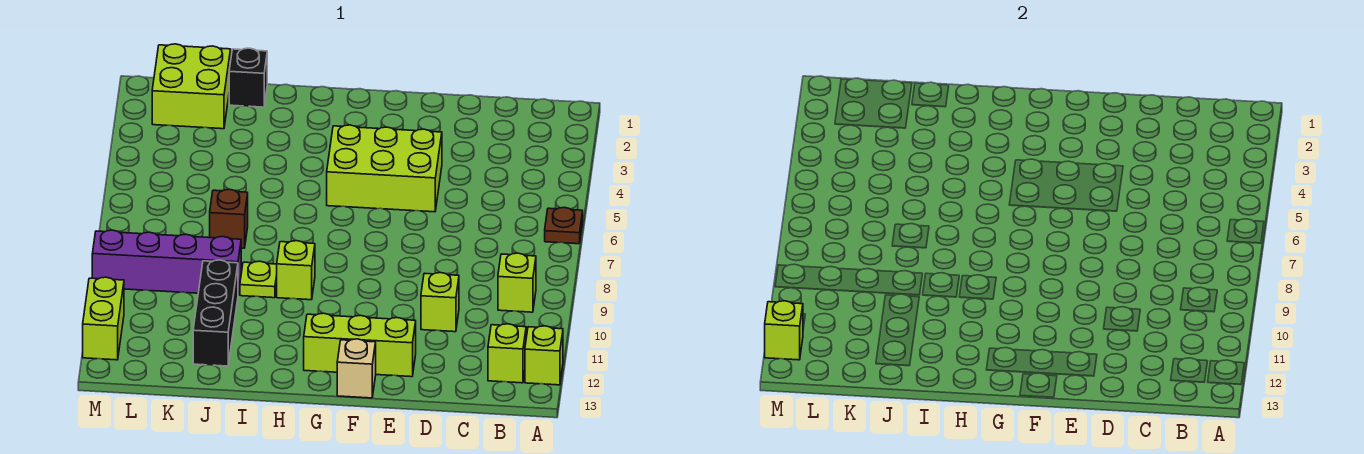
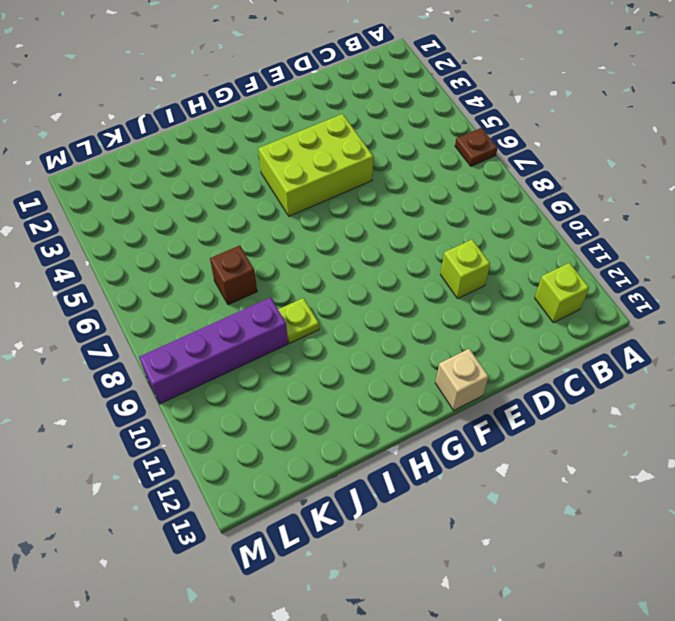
none -> lime brick A12 level 1
none -> lime brick B9 level 1
none -> lime brick E12:G12 level 1

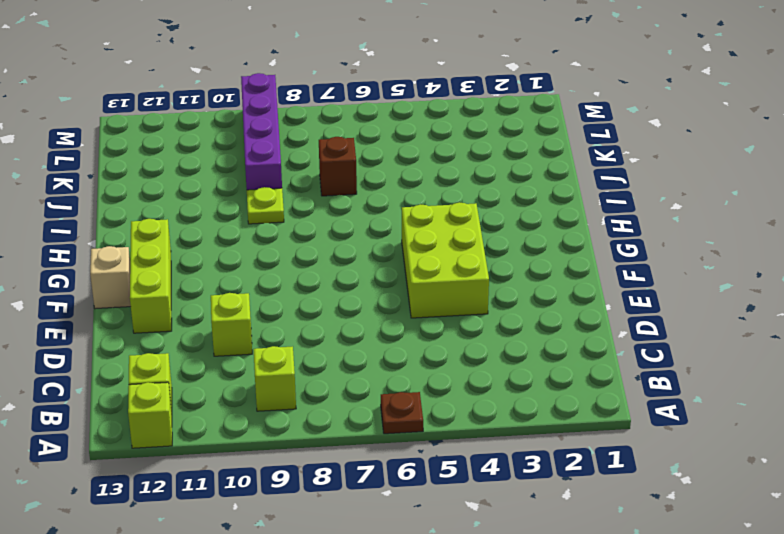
none -> lime brick H9 level 1
none -> black brick J1 level 1
none -> black brick J10:J12 level 1

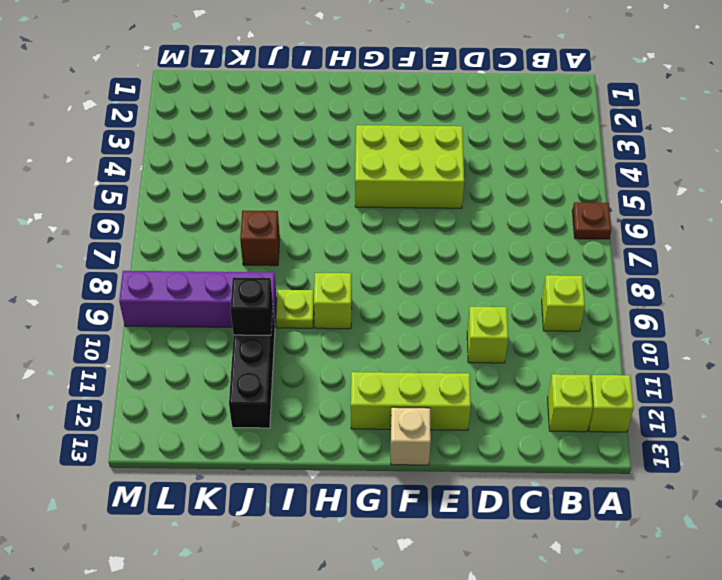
black brick J10 level 2 -> black brick J1 level 1
none -> lime brick K1:L2 level 1
none -> lime brick M11:M12 level 1
none -> lime brick M12 level 2

